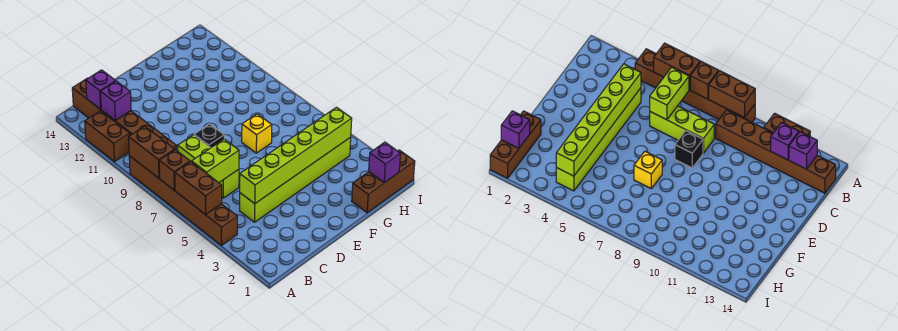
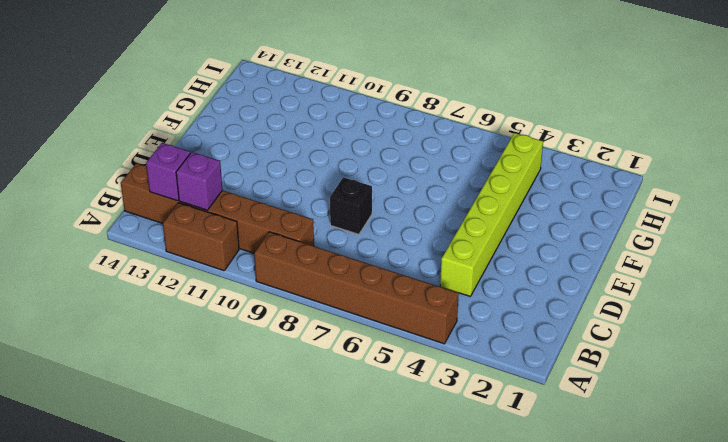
none -> lime brick C6:C8 level 1
none -> yellow brick F7 level 1
none -> brown brick G1:I1 level 1

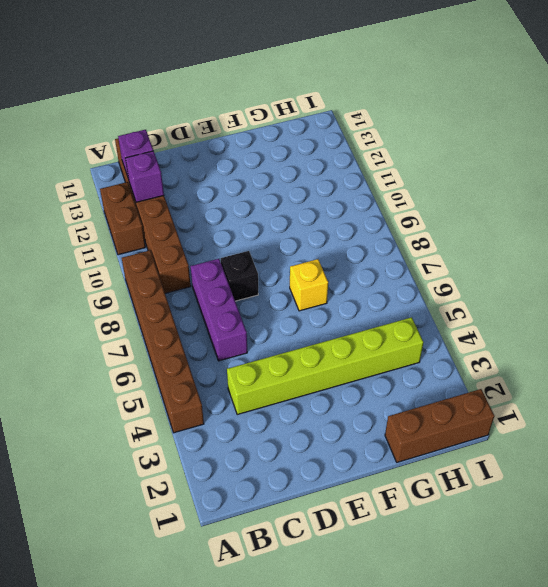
purple brick C6:C8 level 1 -> lime brick C6:C8 level 1
none -> brown brick A5:A6 level 2
none -> brown brick A7 level 2
none -> brown brick A8:A9 level 2

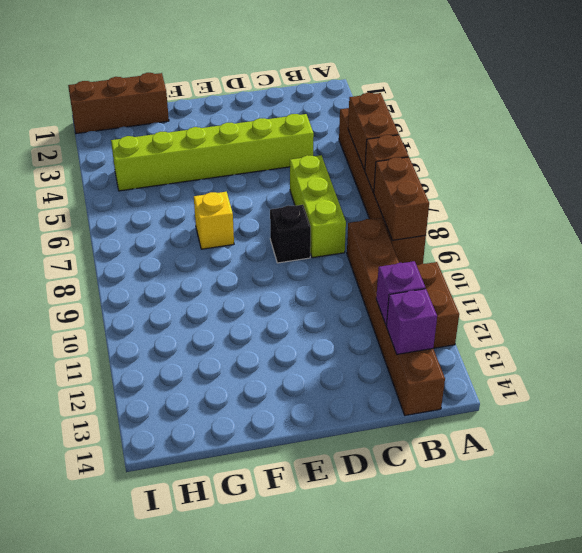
none -> lime brick B6:C6 level 2
none -> lime brick C4:H4 level 2
none -> purple brick H1 level 2

